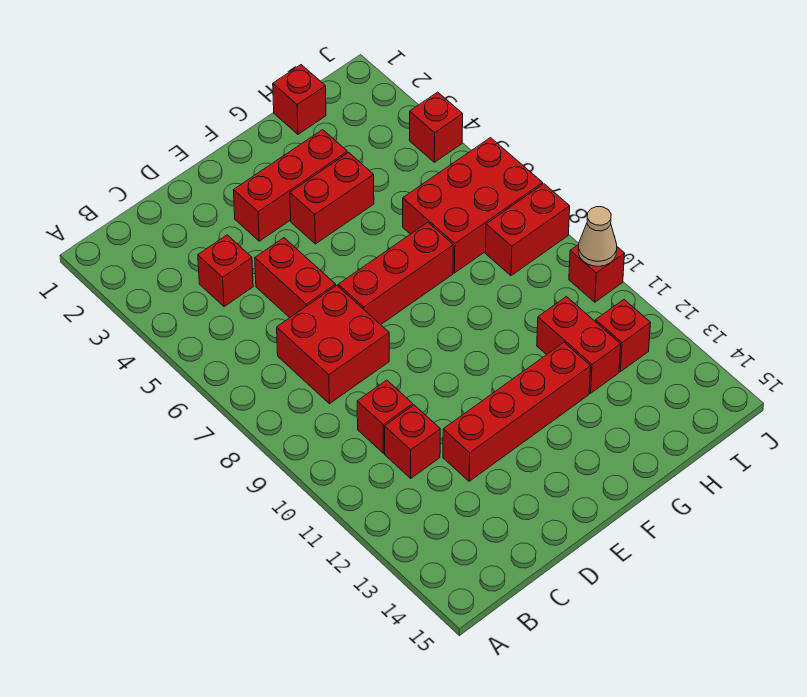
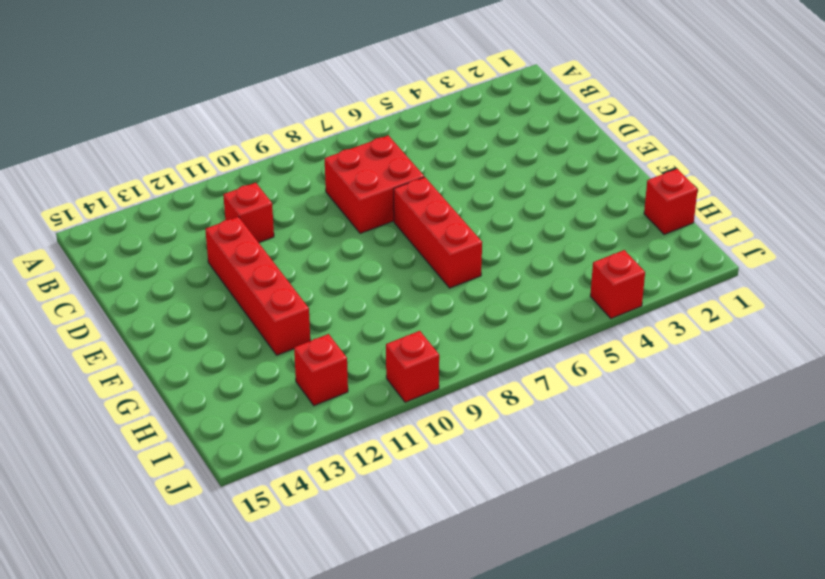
none -> red brick C4 level 1
none -> red brick C10 level 1
none -> red brick D5:D6 level 1

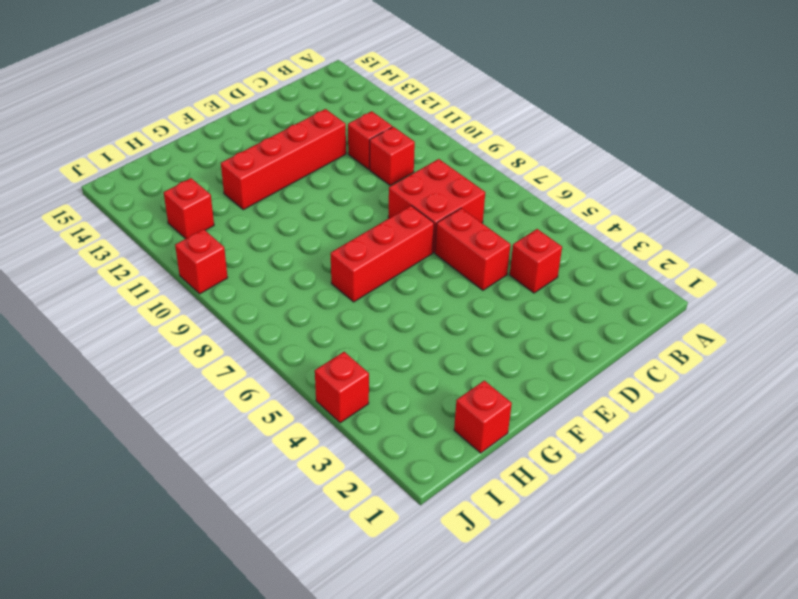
none -> red brick E3:G3 level 1
none -> red brick F4:G4 level 1
none -> red brick H6:J7 level 1

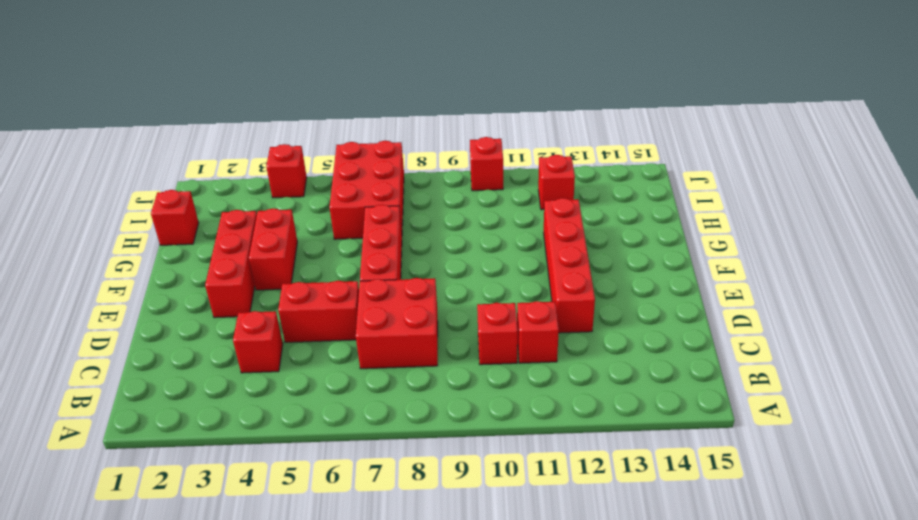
none -> red brick H11:H12 level 1
none -> red brick I8:J8 level 1
none -> tan cone J10 level 2

